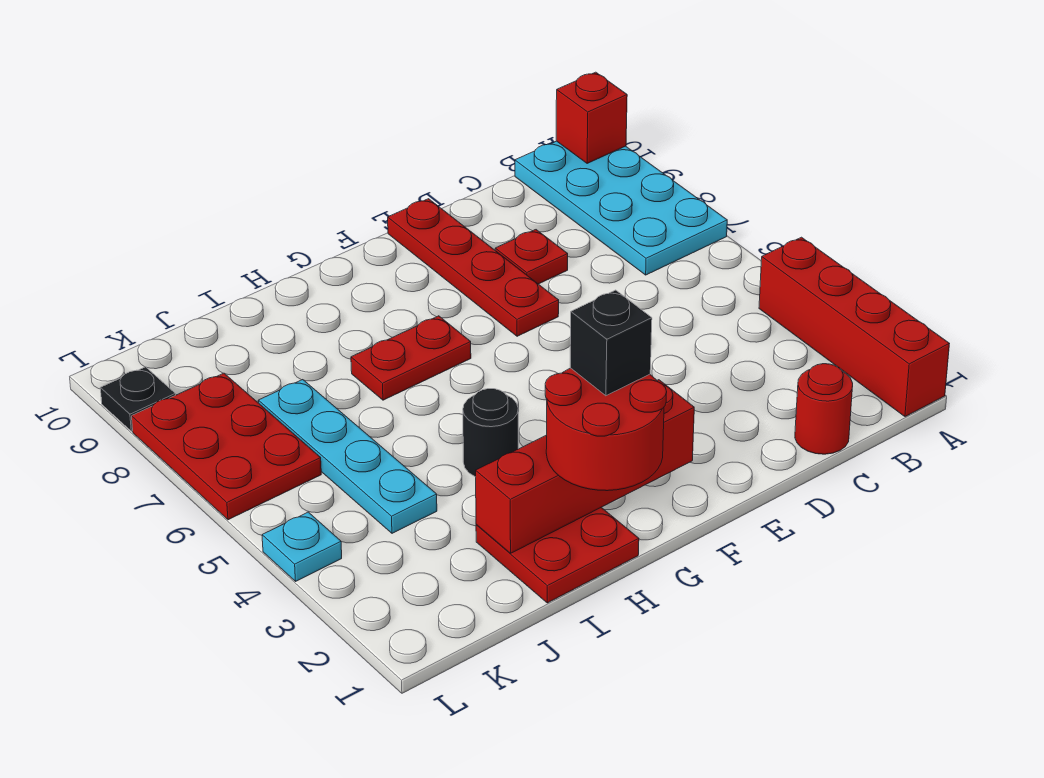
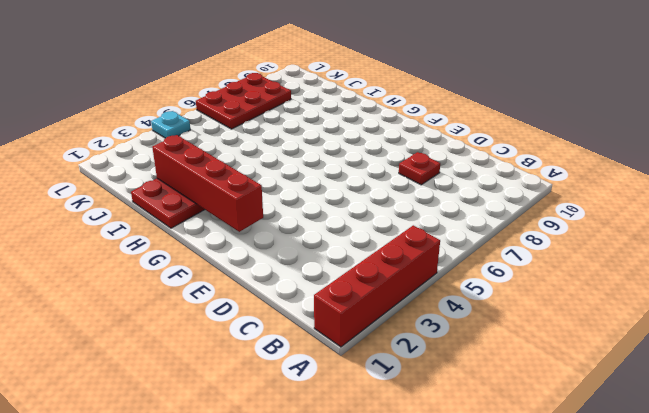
none -> cyan plate A7:B10 level 1
none -> red round brick C1 level 1
none -> red plate E7:E10 level 1

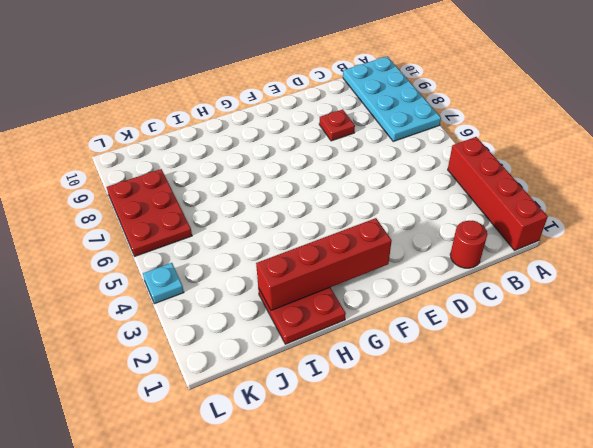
none -> red plate E7:E10 level 1
none -> red plate G7:H7 level 1
none -> black round brick H4 level 1

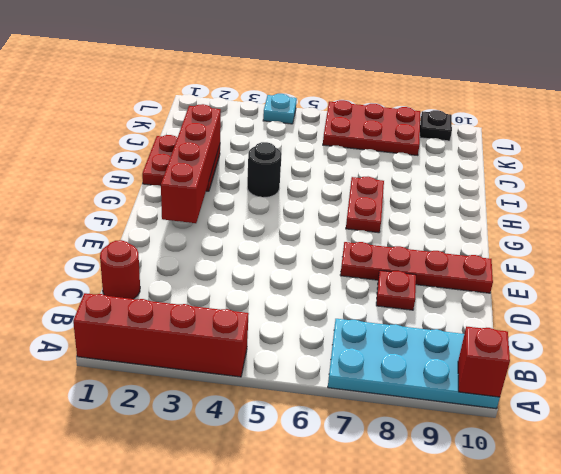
none -> cyan plate J4:J7 level 1
none -> red round brick G1:H2 level 3
none -> black brick G2 level 4

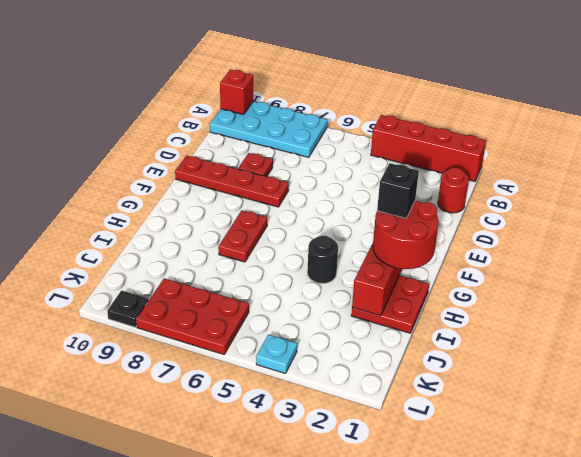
none -> cyan plate J4:J7 level 1

